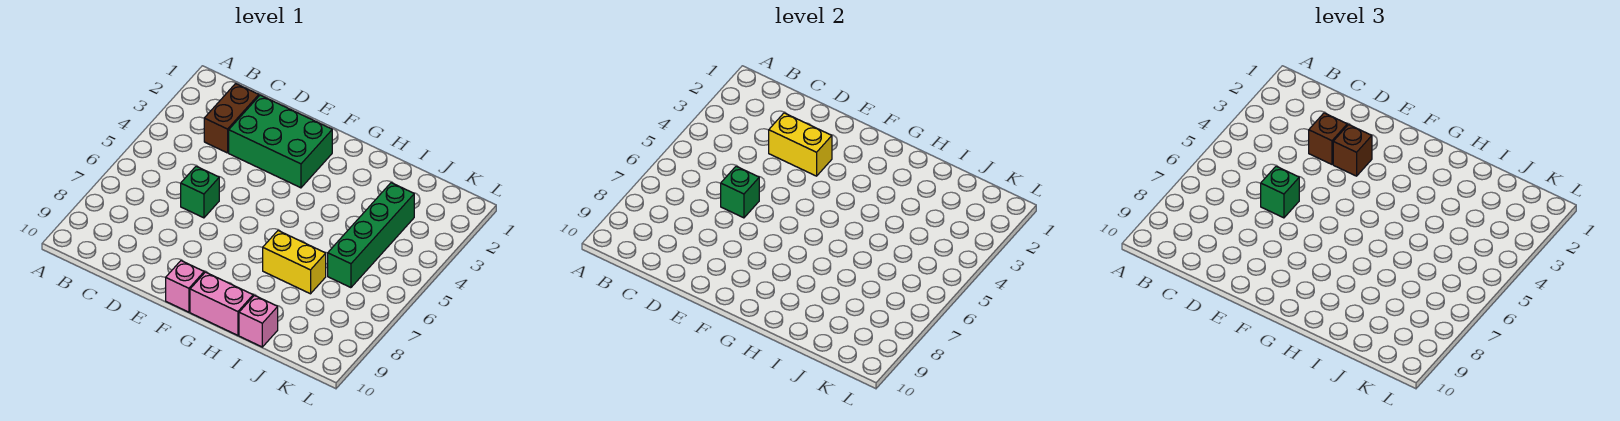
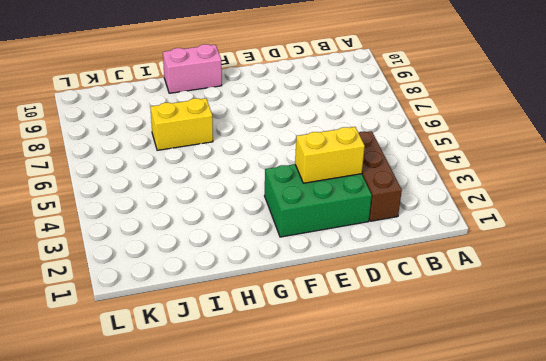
brown brick C2:C4 level 1 -> brown brick C2:C3 level 1
none -> green brick D6 level 1
none -> pink brick F10 level 1
none -> pink brick I10 level 1

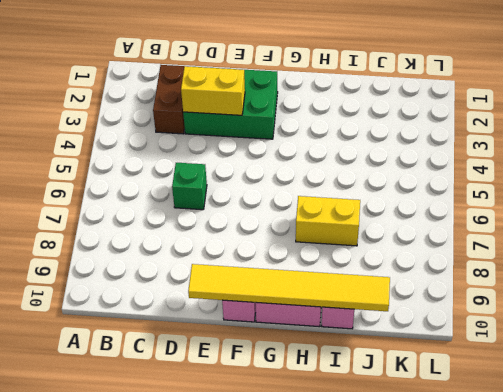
yellow tile E10:J10 level 2 -> none
none -> green brick J3:J6 level 1
none -> green brick D6 level 2
none -> brown brick D3 level 3

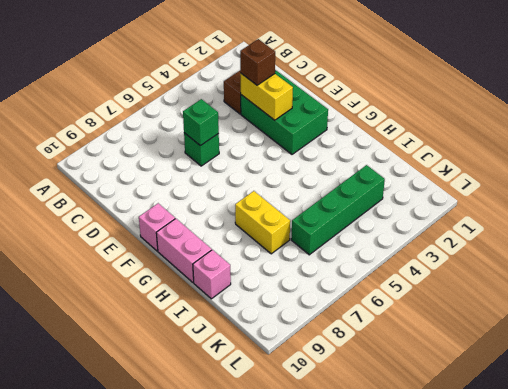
none -> green brick D6 level 3
none -> brown brick E3 level 3

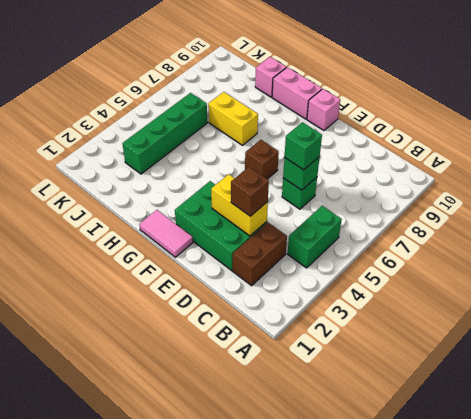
green brick B4:B5 level 1 -> none
pink tile F1:G1 level 1 -> none
brown brick F6 level 1 -> brown brick E3 level 3

